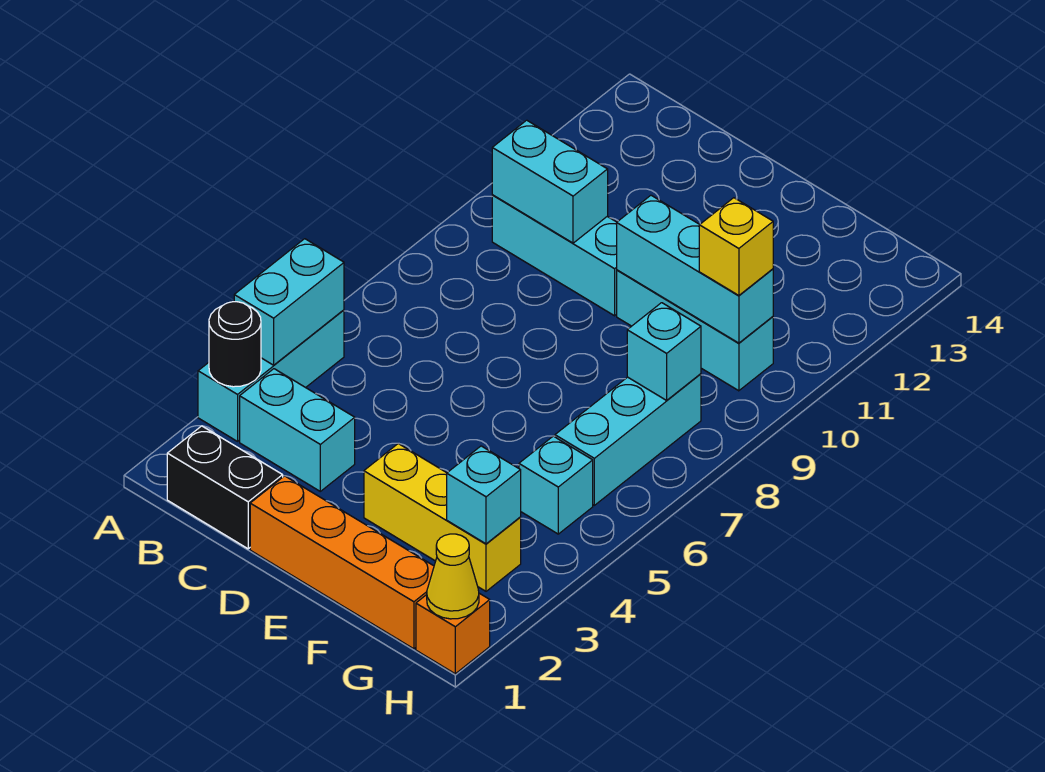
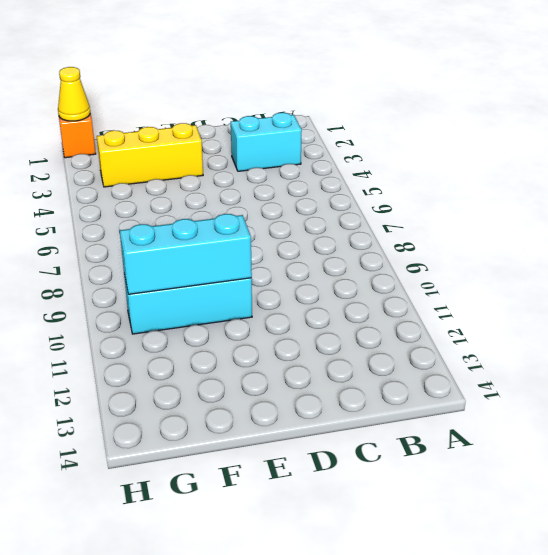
none -> cyan brick A3:A5 level 1
none -> black brick B1:C1 level 1
none -> cyan brick B10:D10 level 1

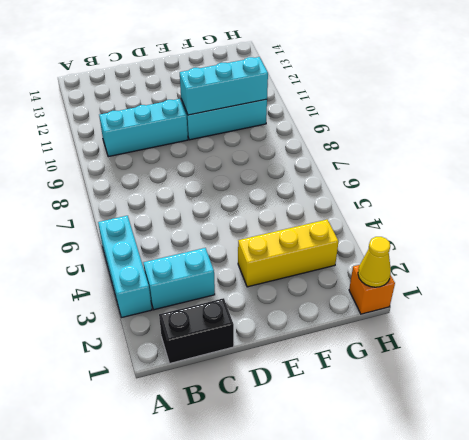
none -> orange brick D1:G1 level 1
none -> cyan brick G5 level 1
none -> cyan brick G6:G8 level 1

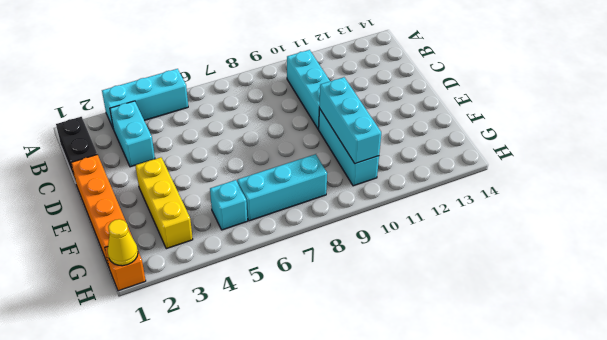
none -> black round brick A3 level 2
none -> cyan brick A4:A5 level 2
none -> cyan brick B10:C10 level 2

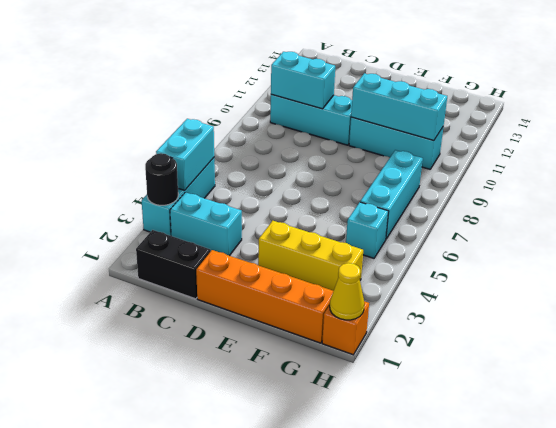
none -> cyan brick G3 level 2
none -> cyan brick G8 level 2
none -> yellow brick G10 level 3

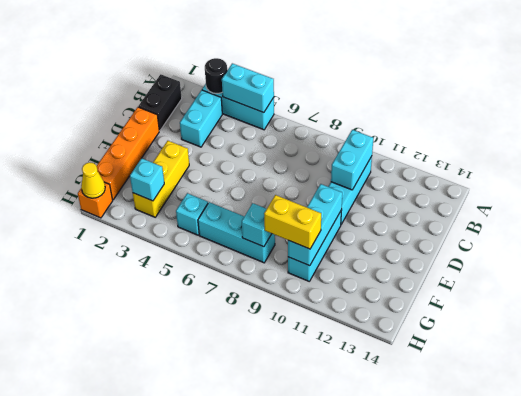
yellow brick G9:G10 level 3 -> yellow brick G10 level 3

